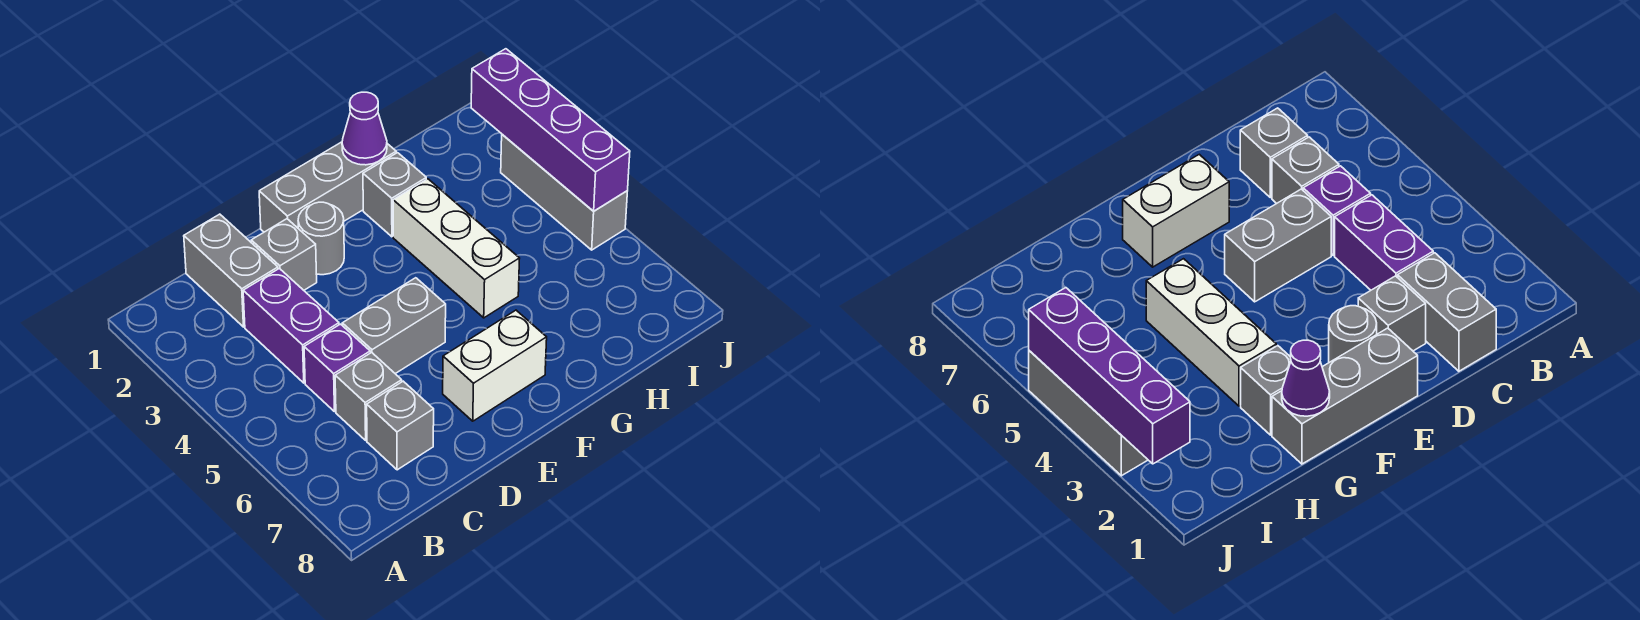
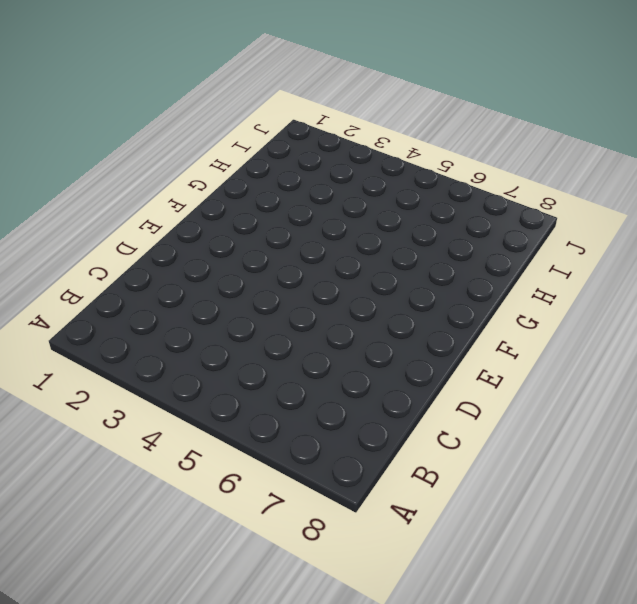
none -> grey brick C1:C2 level 1
none -> purple brick C3:C4 level 1
none -> purple brick C5 level 1

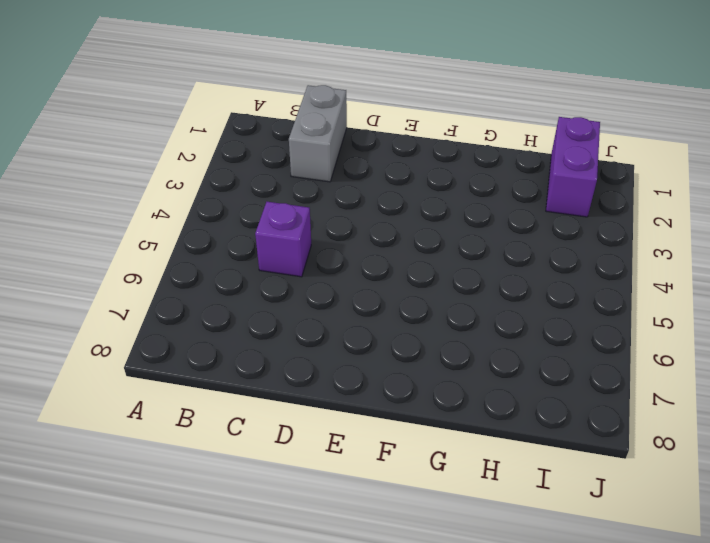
purple brick I1:I2 level 1 -> purple brick C3:C4 level 1
none -> grey brick C6 level 1
none -> grey brick C7 level 1
none -> grey brick D2 level 1

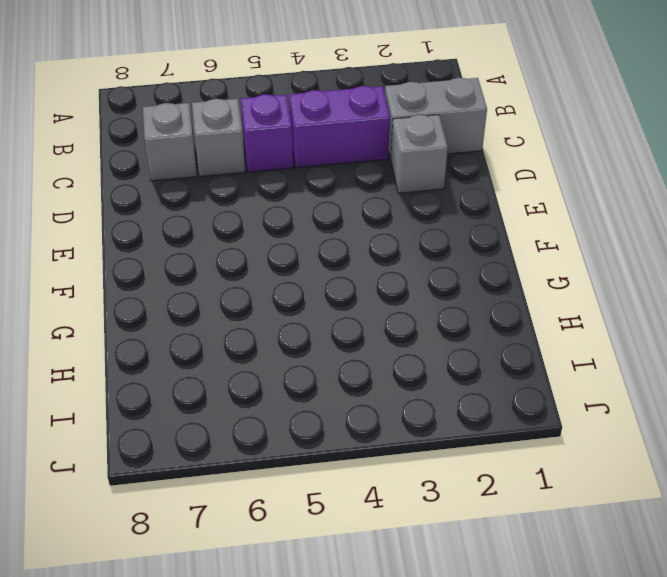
none -> grey brick D5:E5 level 1
none -> grey brick E1:G1 level 1
none -> grey round brick E2 level 1

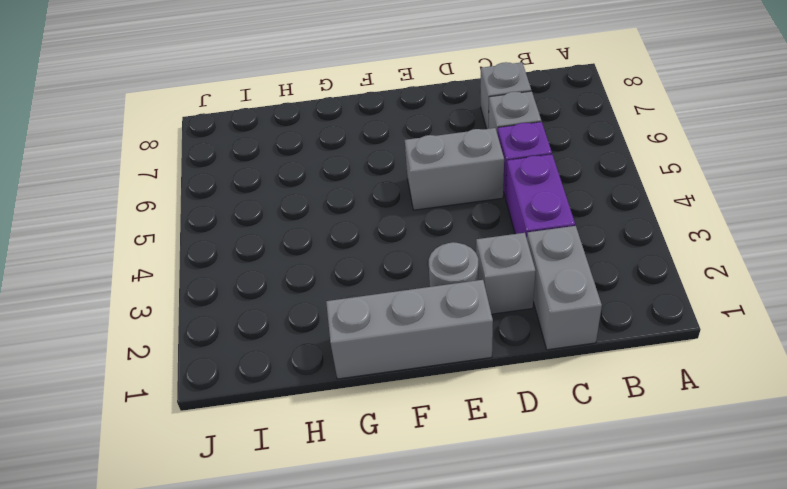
none -> white brick E7:F7 level 1
none -> grey brick G2 level 1
none -> white brick G3:G5 level 1

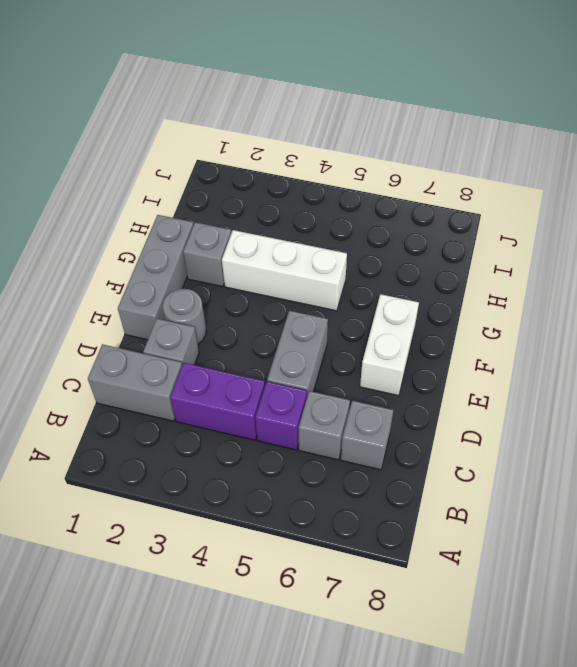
none -> grey brick J3:J5 level 1
none -> purple cone G1 level 2
none -> purple brick J2:J5 level 2

